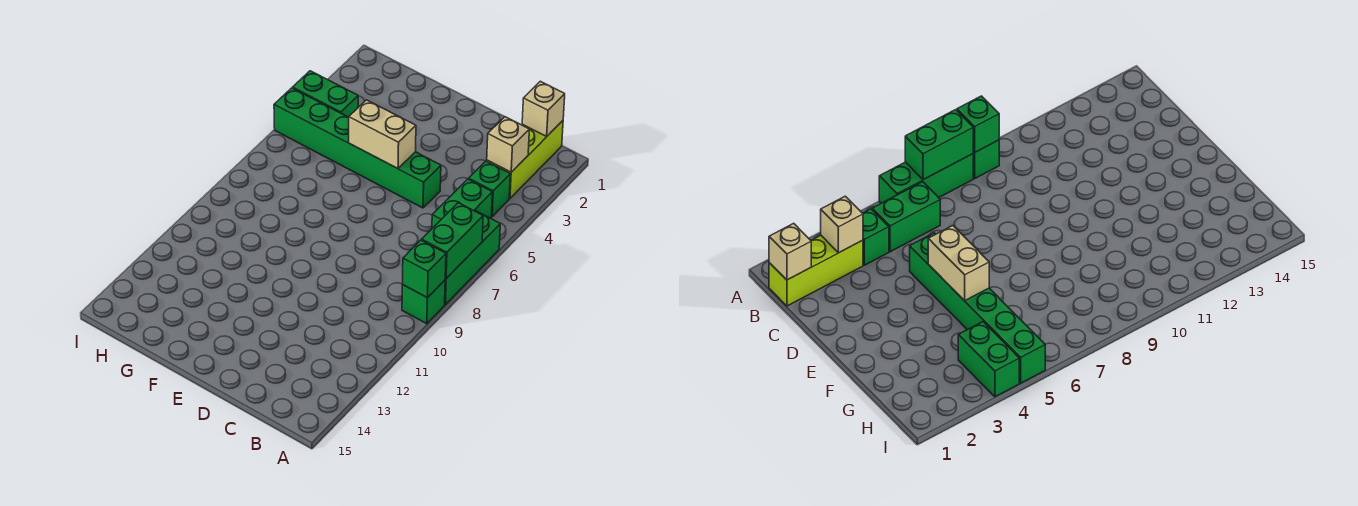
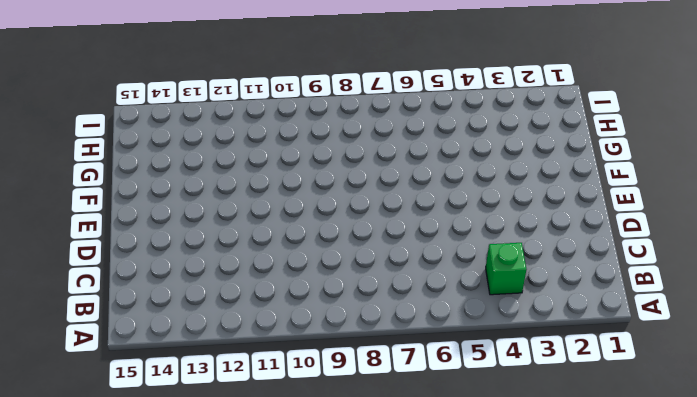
none -> green brick A6:A8 level 1
none -> green brick A9 level 1
none -> lime brick B1:B3 level 1

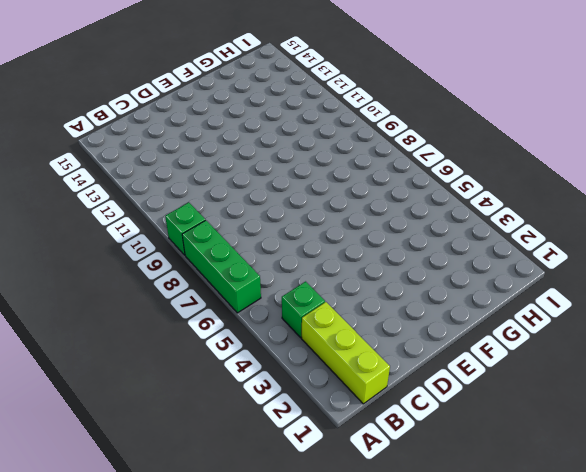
none -> green brick B5:B6 level 1
none -> green brick D5:I5 level 1
none -> green brick H4:I4 level 1

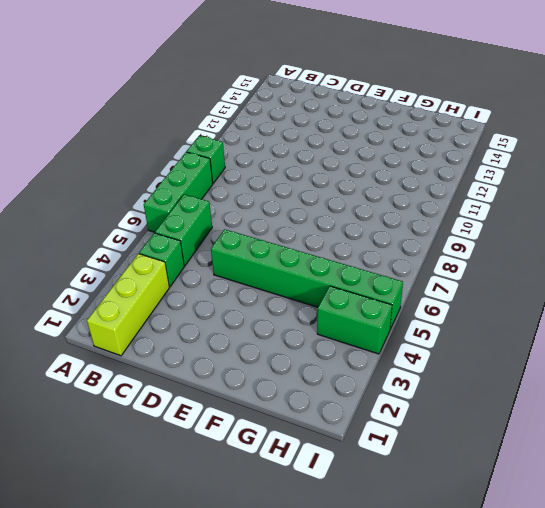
none -> green brick A7:A8 level 2
none -> green brick A9 level 2
none -> tan brick B1 level 2

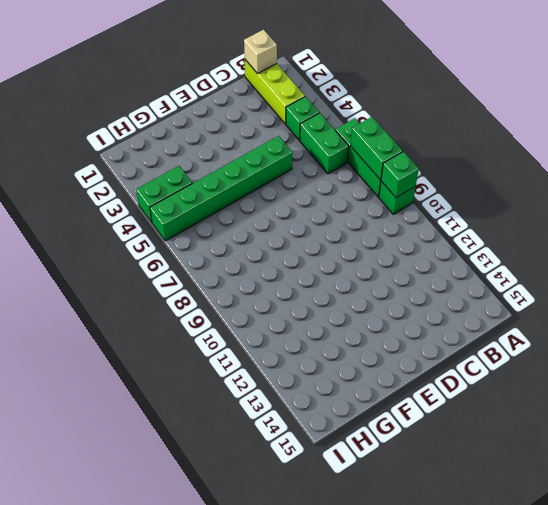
none -> tan brick B3 level 2
none -> tan brick E5:F5 level 2

